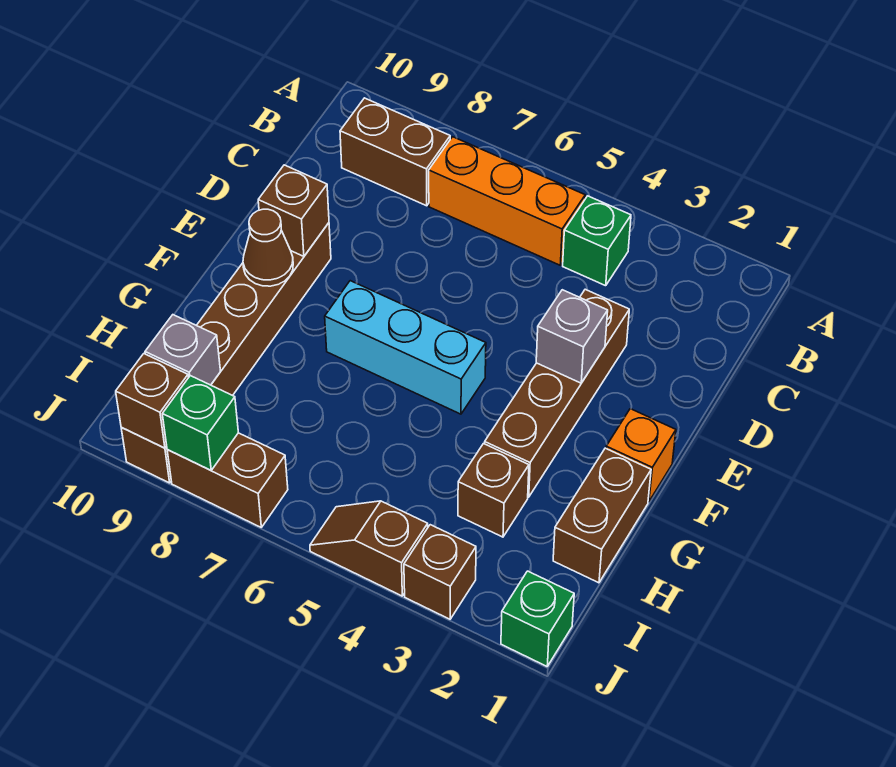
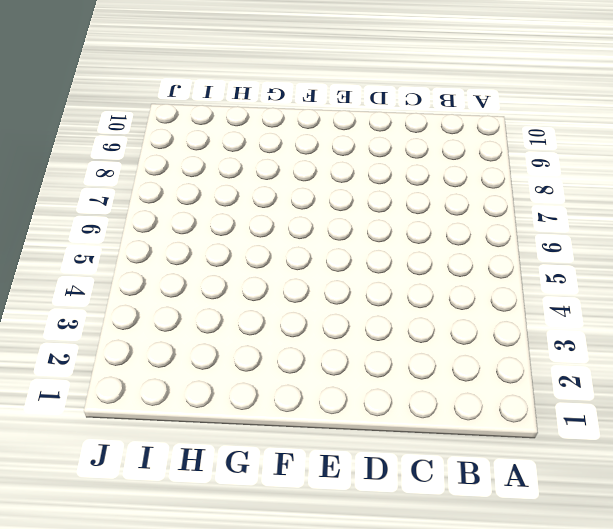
none -> green brick B4 level 1
none -> orange brick B5:B7 level 1
none -> brown brick B8:B9 level 1

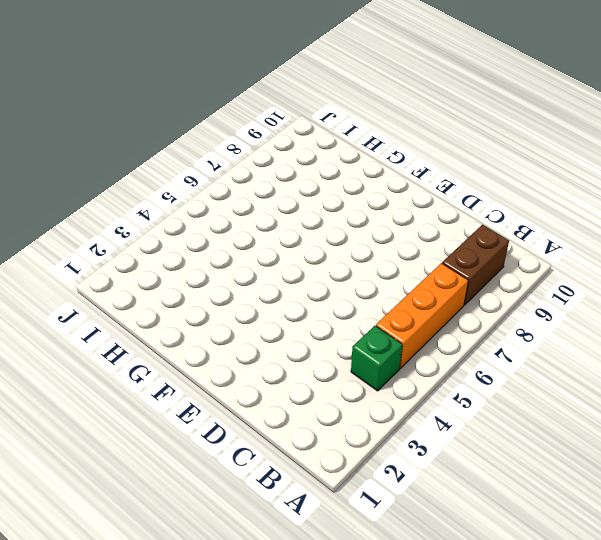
none -> brown brick D3:G3 level 1
none -> brown brick E9:J9 level 1
none -> orange brick F1 level 1

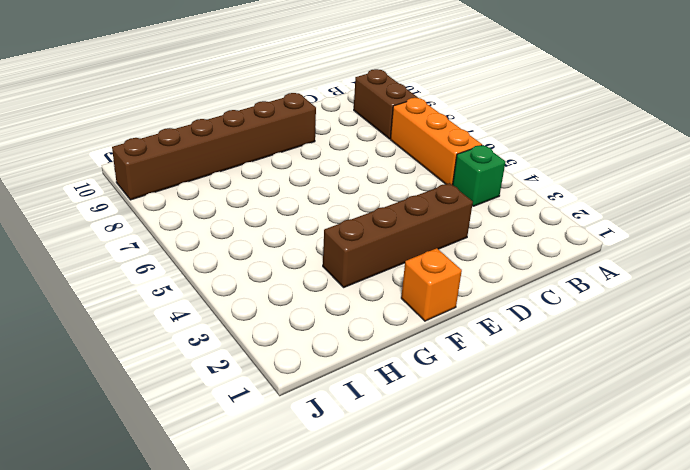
none -> cyan brick F5:F7 level 1
none -> brown brick G1:H1 level 1
none -> brown brick H3 level 1

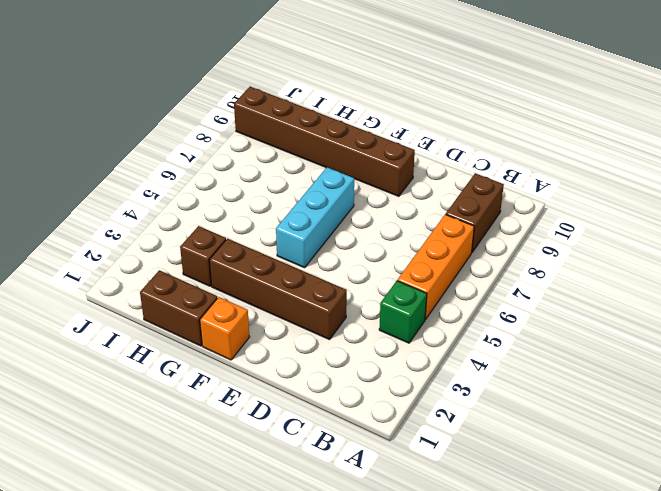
none -> green brick J1 level 1
none -> brown brick J3 level 1
none -> brown slope J4:J5 level 1 top 4

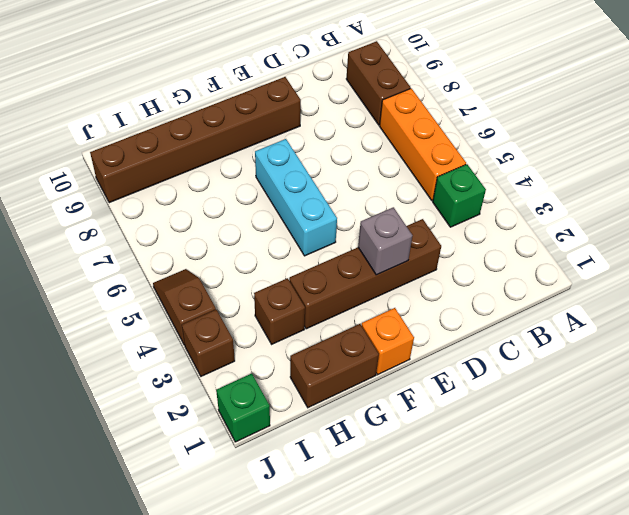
none -> brown brick J7:J8 level 1
none -> brown brick E9 level 2
none -> brown cone F9 level 2

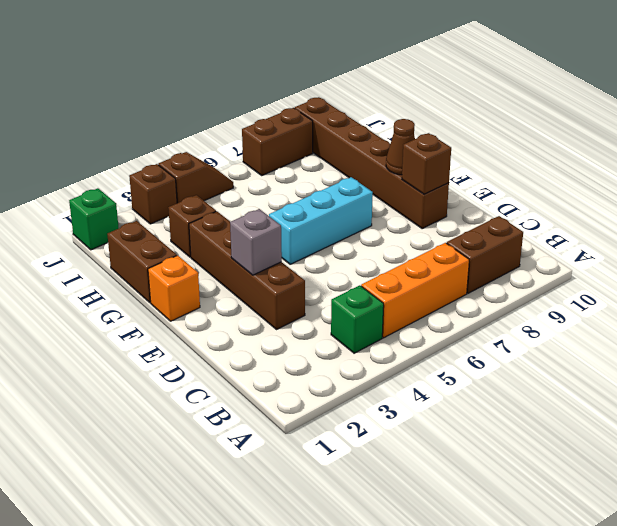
none -> grey brick I9 level 2
none -> green brick J8 level 2
none -> brown brick J9 level 2

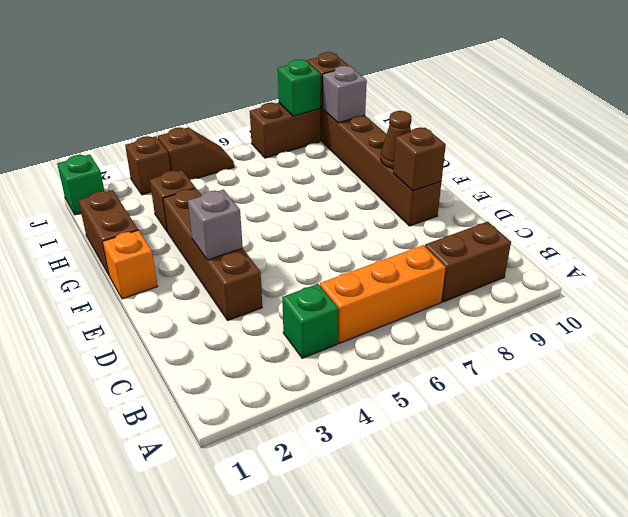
none -> cyan brick F5:F7 level 1

